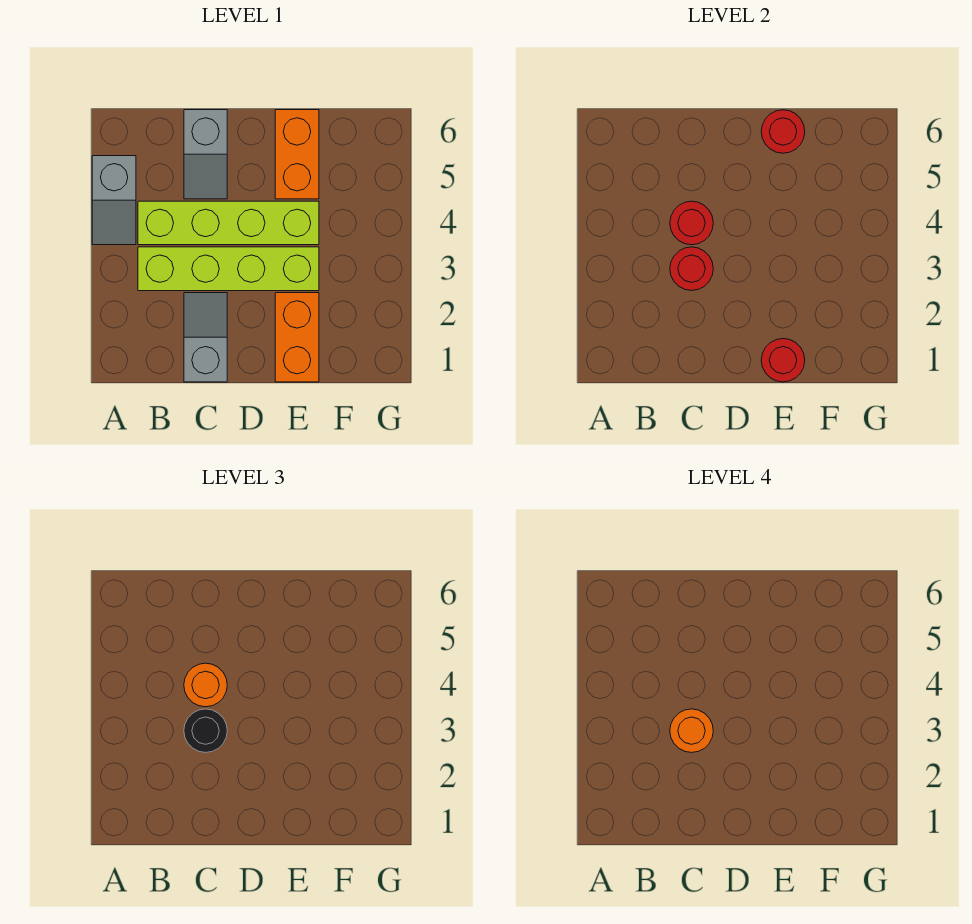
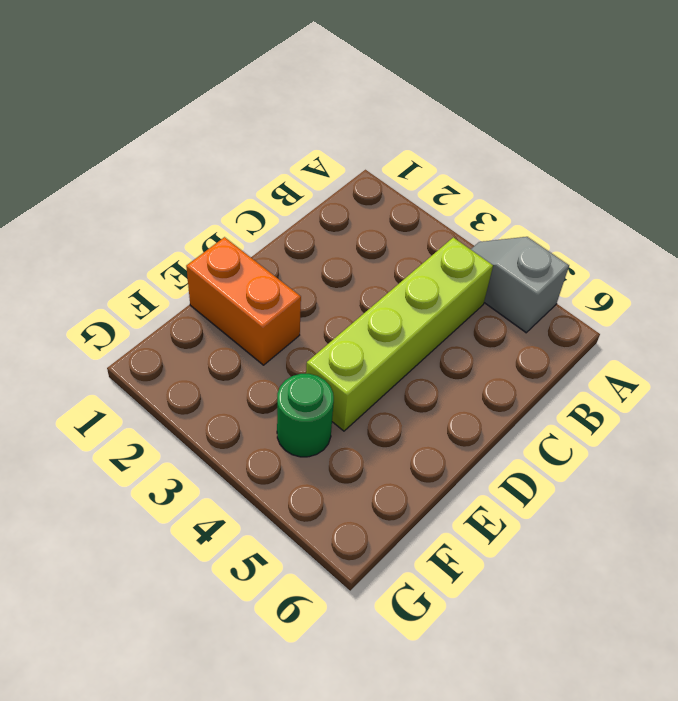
green round brick F4 level 1 -> none
none -> lime brick B3:E3 level 1
none -> grey slope C1:C2 level 1 top 1
none -> grey slope C5:C6 level 1 top 6

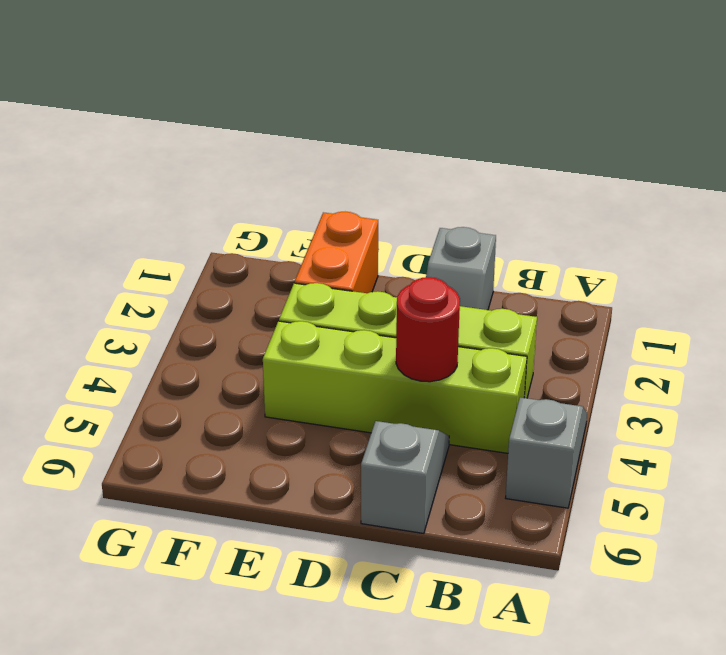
none -> orange brick E5:E6 level 1
none -> red round brick C3 level 2
none -> red round brick E1 level 2

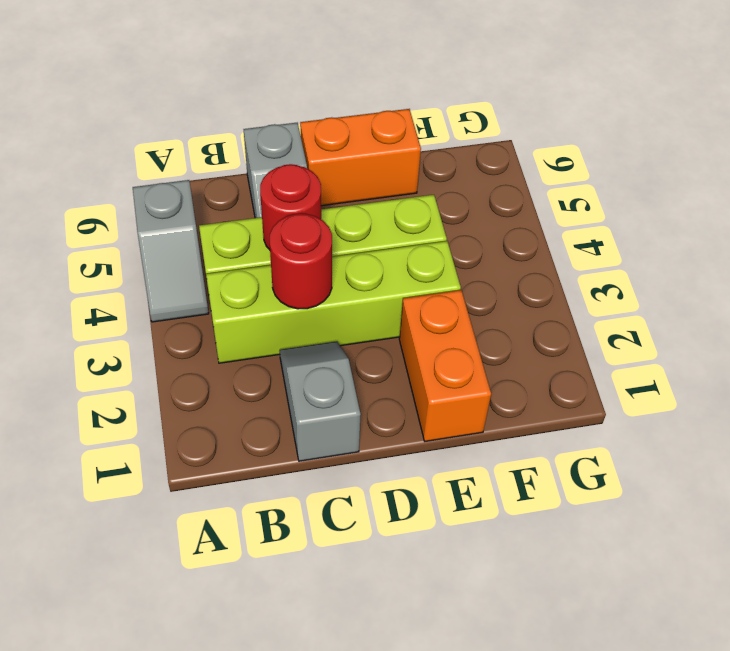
orange brick D6:E6 level 1 -> orange brick E5:E6 level 1
none -> red round brick E1 level 2
none -> red round brick E6 level 2
none -> black round brick C3 level 3

